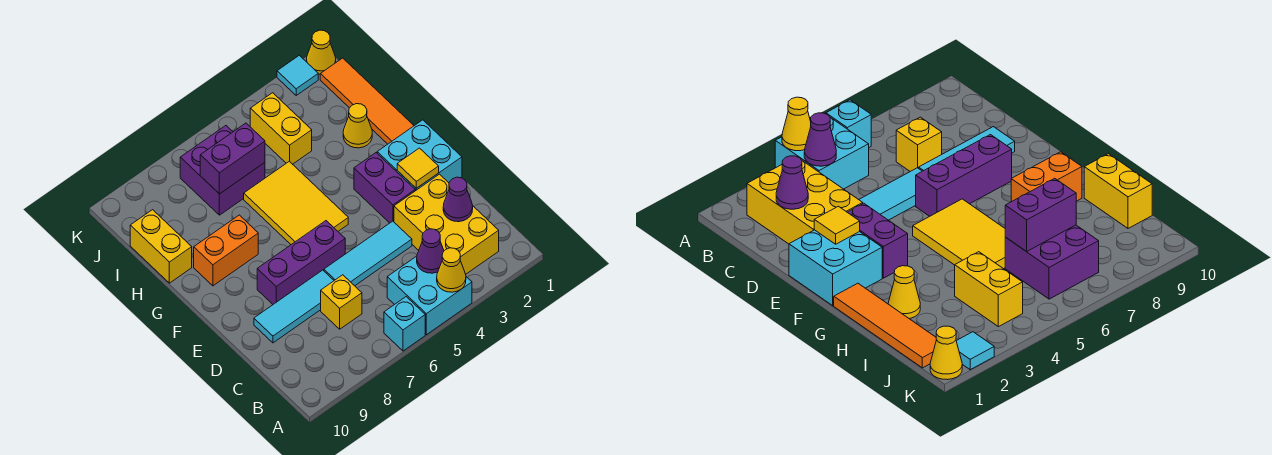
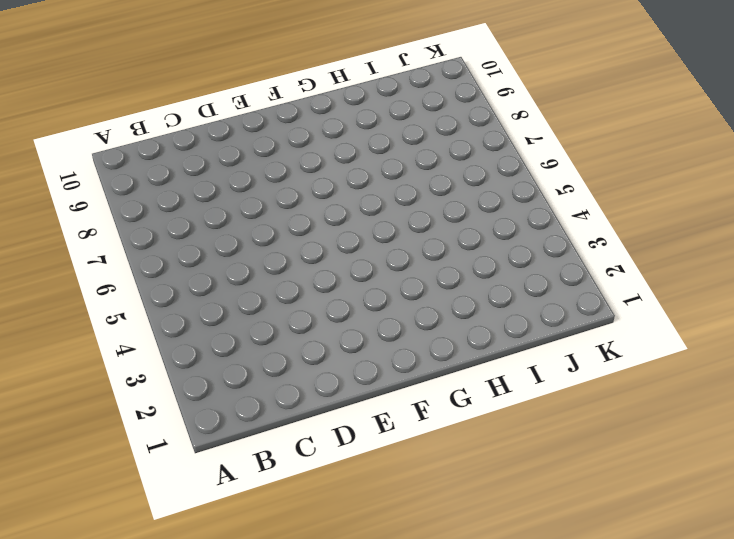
none -> cyan brick A4:B5 level 1
none -> cyan brick A6 level 1
none -> yellow brick B2:D3 level 1

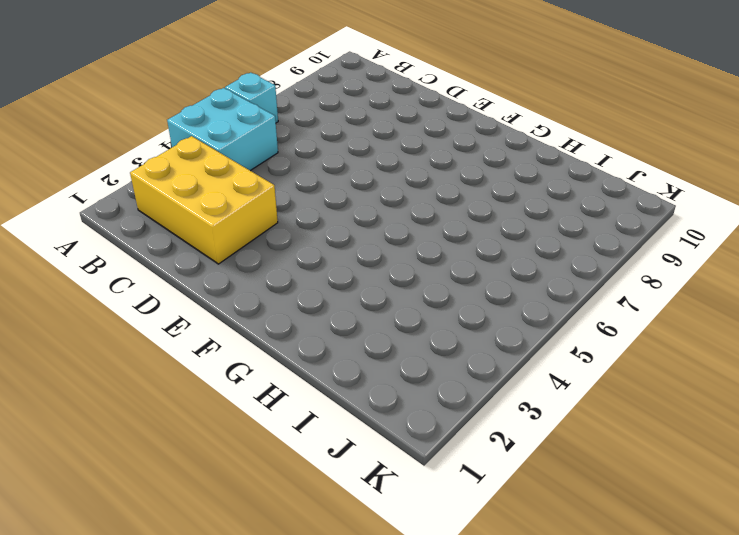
none -> yellow brick C7 level 1
none -> cyan tile D4:D6 level 1
none -> cyan tile D7:D9 level 1

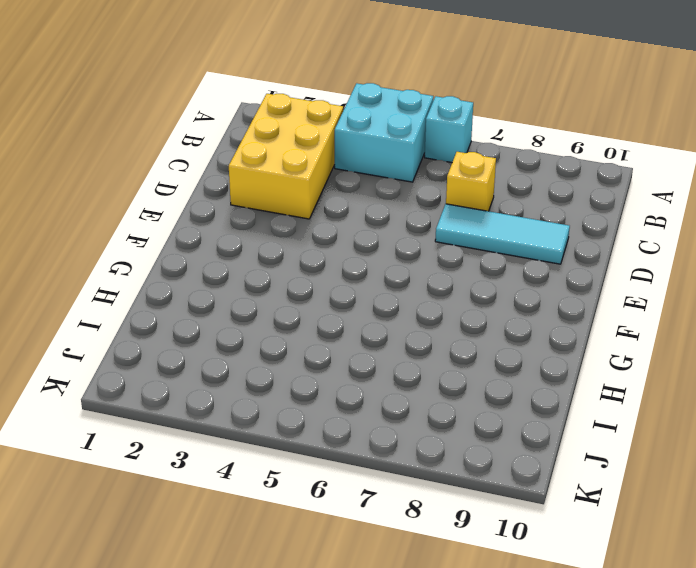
none -> cyan tile D4:D6 level 1
none -> cyan brick E1:F2 level 1
none -> purple brick E3:F3 level 1

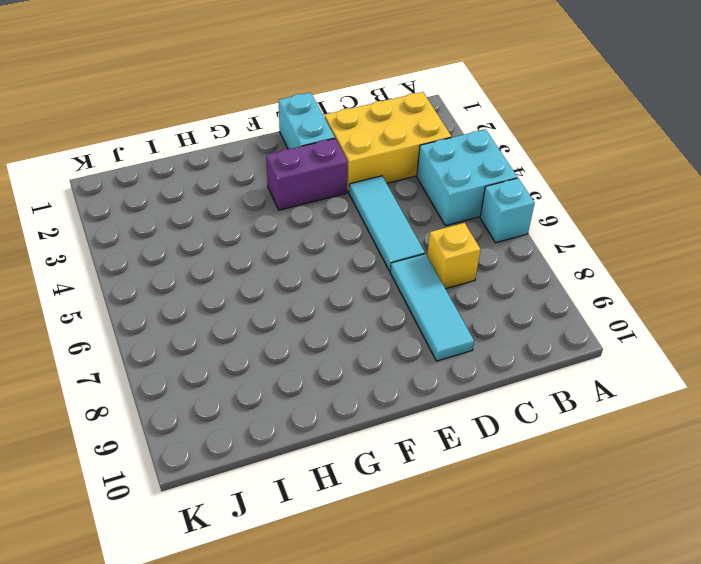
cyan brick E1:E2 level 1 -> cyan brick E1:F2 level 1
none -> purple brick E6:E8 level 1
none -> yellow tile F5:H6 level 1
none -> orange tile G1:J1 level 1

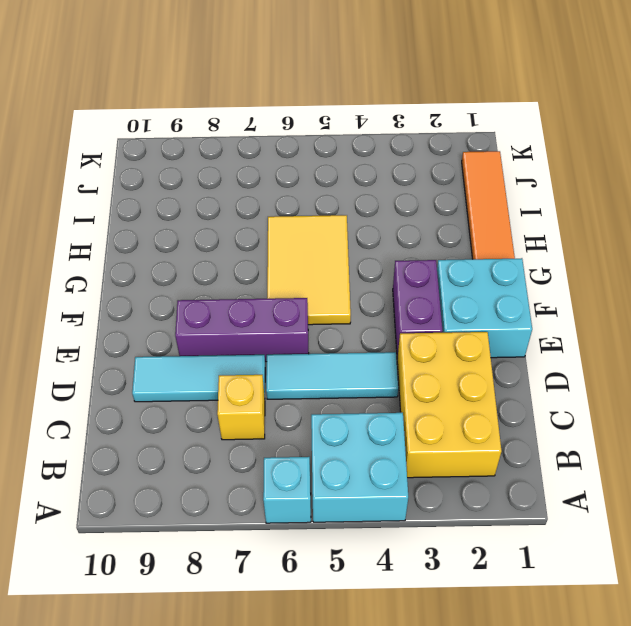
none -> orange brick G8:G9 level 1
none -> yellow cone H2 level 1
none -> yellow brick H10:I10 level 1

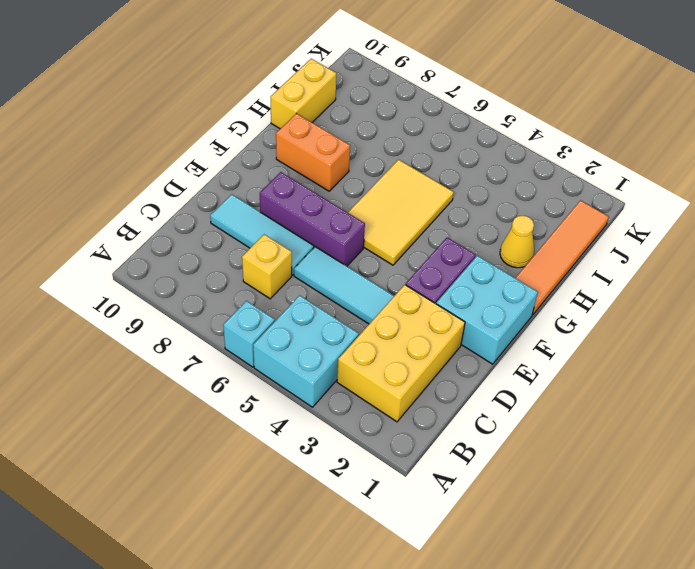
none -> yellow brick I4:J4 level 1
none -> purple brick I6:J7 level 1
none -> yellow cone K1 level 1

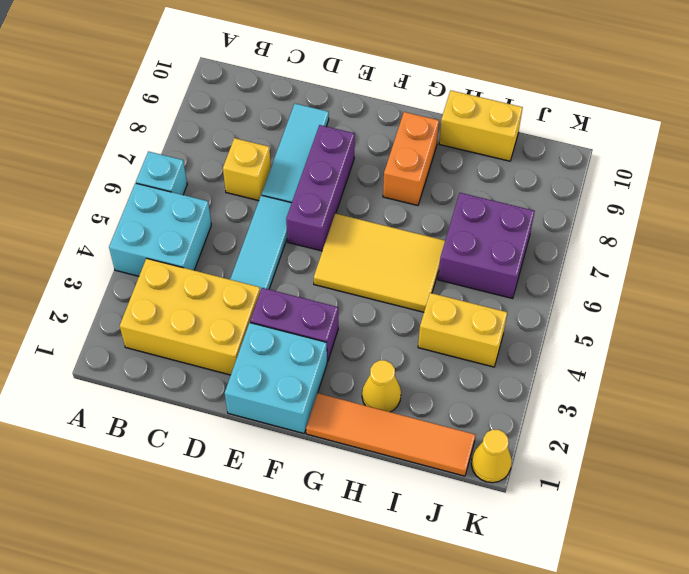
none -> cyan tile K2 level 1
none -> yellow cone A4 level 2
none -> purple cone B4 level 2

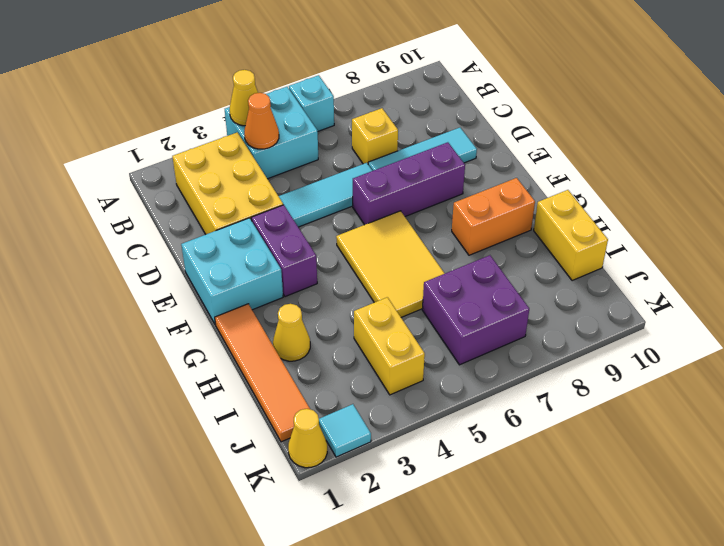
orange cone B4 level 2 -> purple cone B4 level 2
none -> purple cone C2 level 2
none -> yellow tile E2 level 2
none -> purple brick I6:I7 level 2

